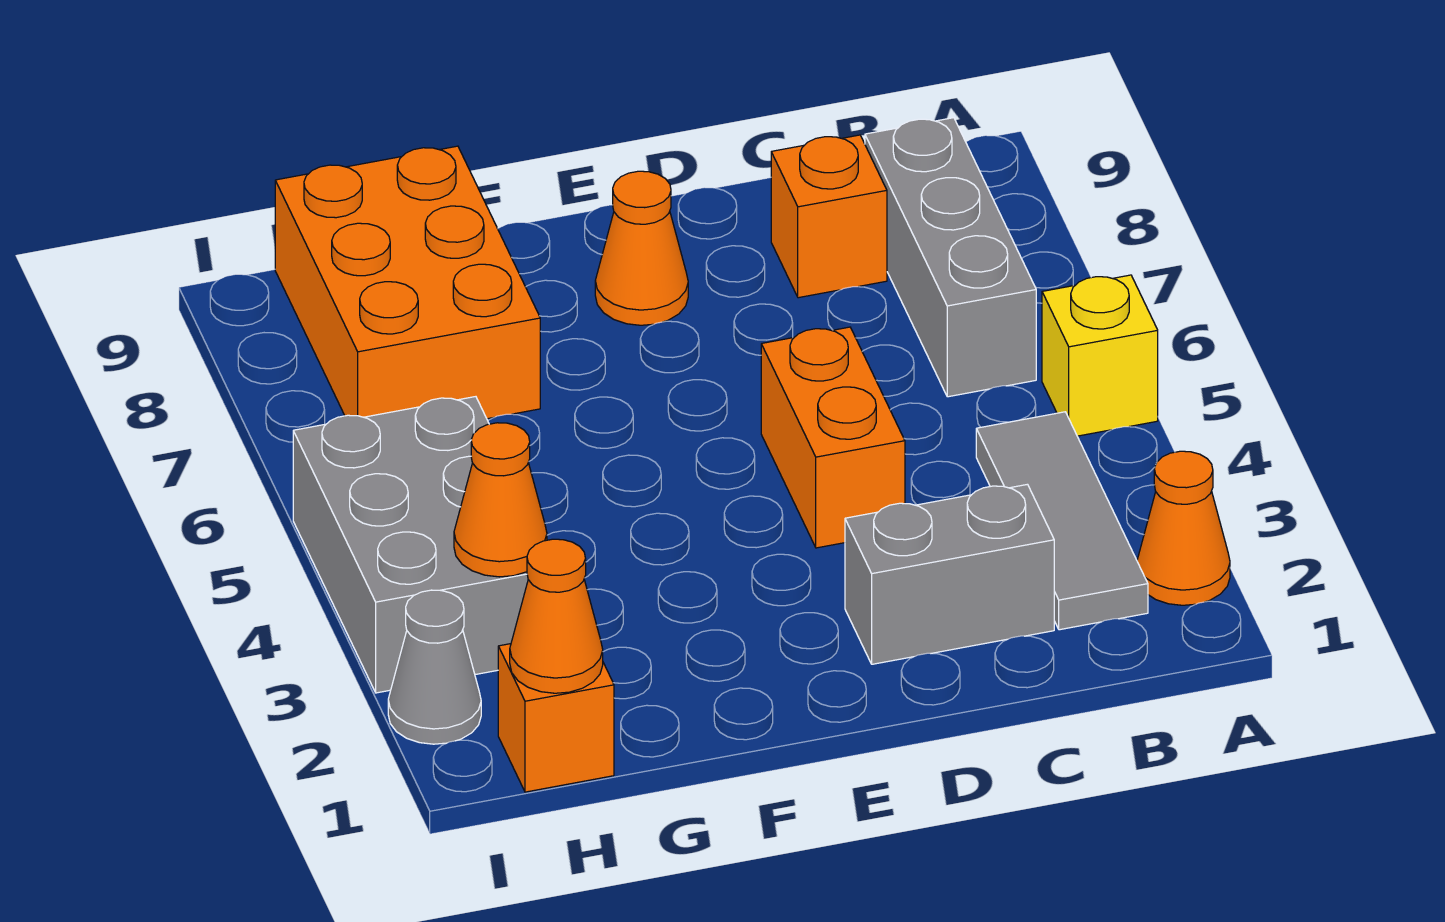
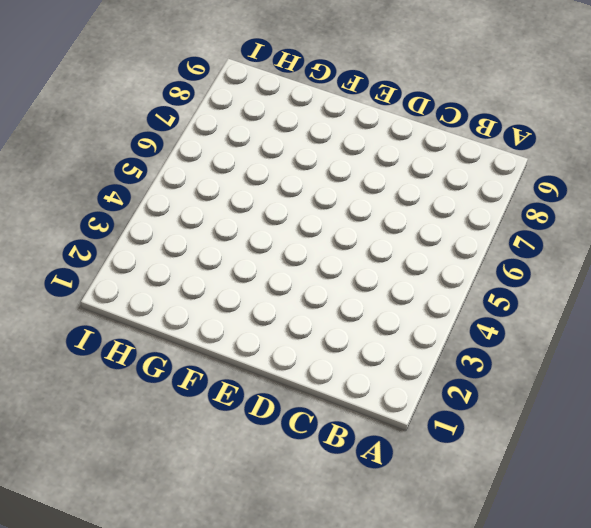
none -> orange cone A2 level 1
none -> yellow brick A5 level 1
none -> grey tile B2:B4 level 1

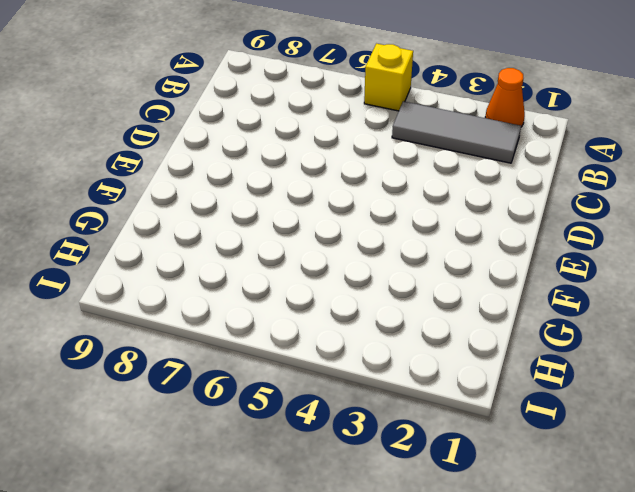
none -> grey brick B6:B8 level 1
none -> grey brick C2:D2 level 1
none -> orange brick C8 level 1

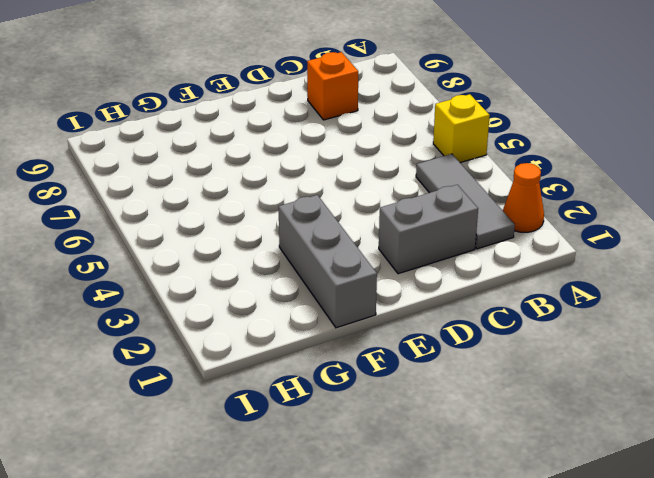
grey brick F1:F3 level 1 -> grey brick B6:B8 level 1
none -> orange brick D4:D5 level 1
none -> orange cone E8 level 1
none -> orange brick G7:H9 level 1

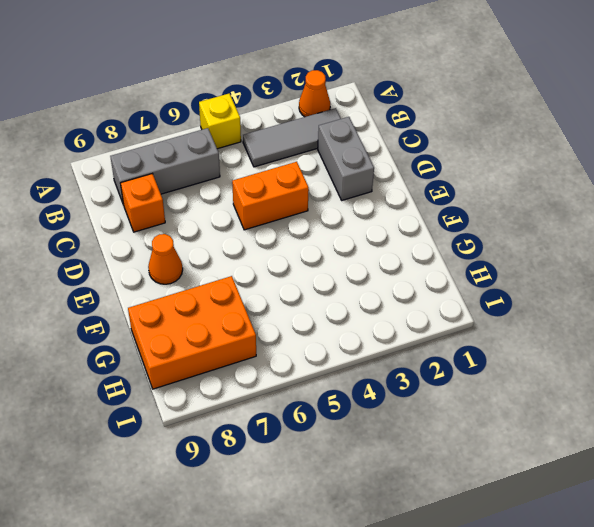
none -> orange brick H1 level 1
none -> grey brick H3:I5 level 1
none -> grey cone I2 level 1

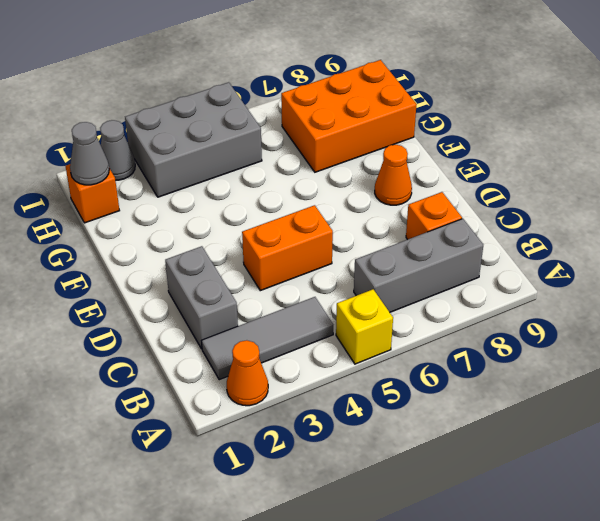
grey cone H1 level 2 -> orange cone H1 level 2
none -> orange cone H3 level 2

